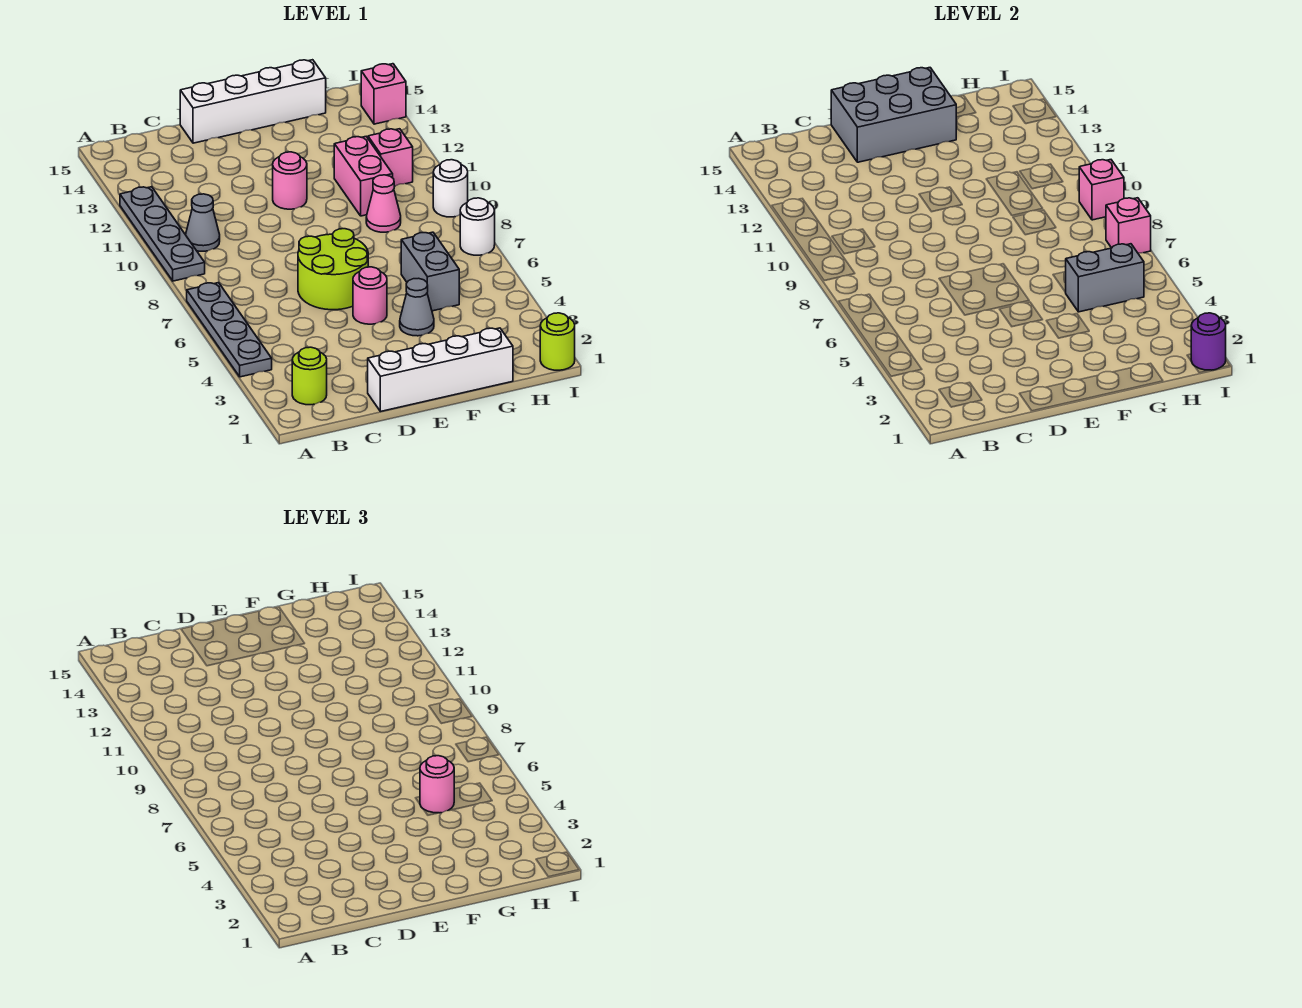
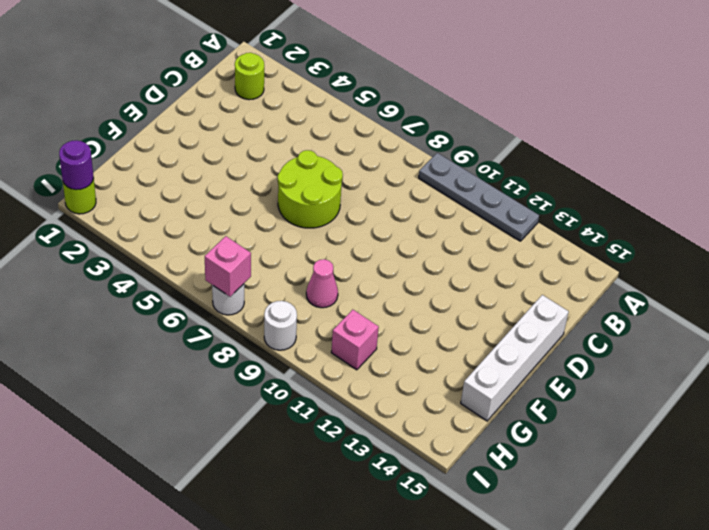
none -> grey plate A4:A7 level 1
none -> grey cone B10 level 1
none -> white brick D1:G1 level 1

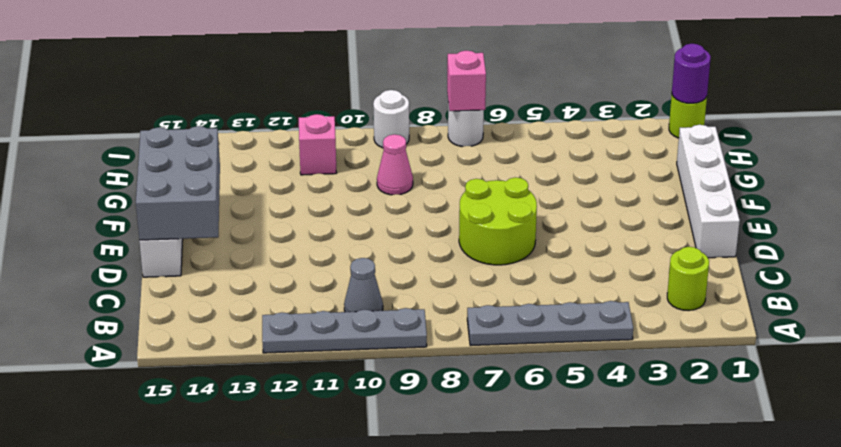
none -> pink round brick E5 level 1
none -> pink round brick E11 level 1
none -> grey cone F4 level 1

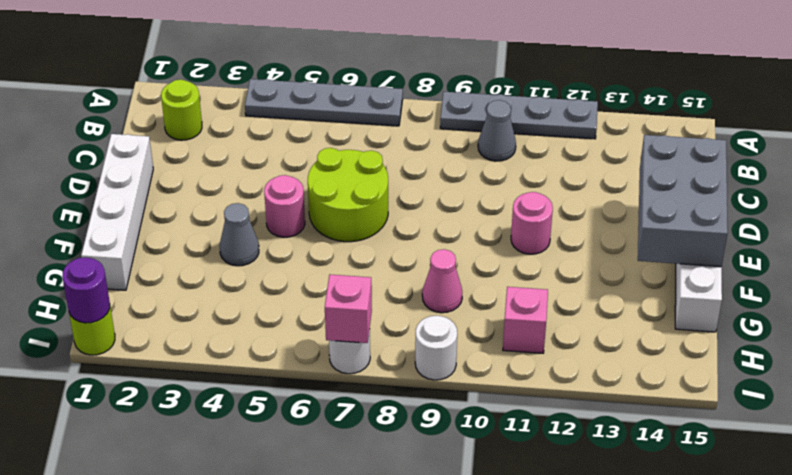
none -> grey brick G5:G6 level 1
none -> pink brick G10:G11 level 1
none -> pink brick I14 level 1

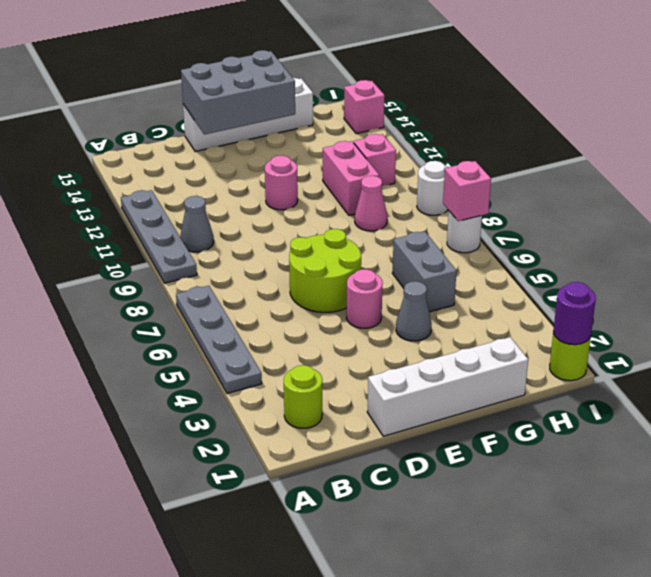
none -> grey brick G5:H5 level 2
none -> pink brick I9 level 2
none -> pink round brick G5 level 3

